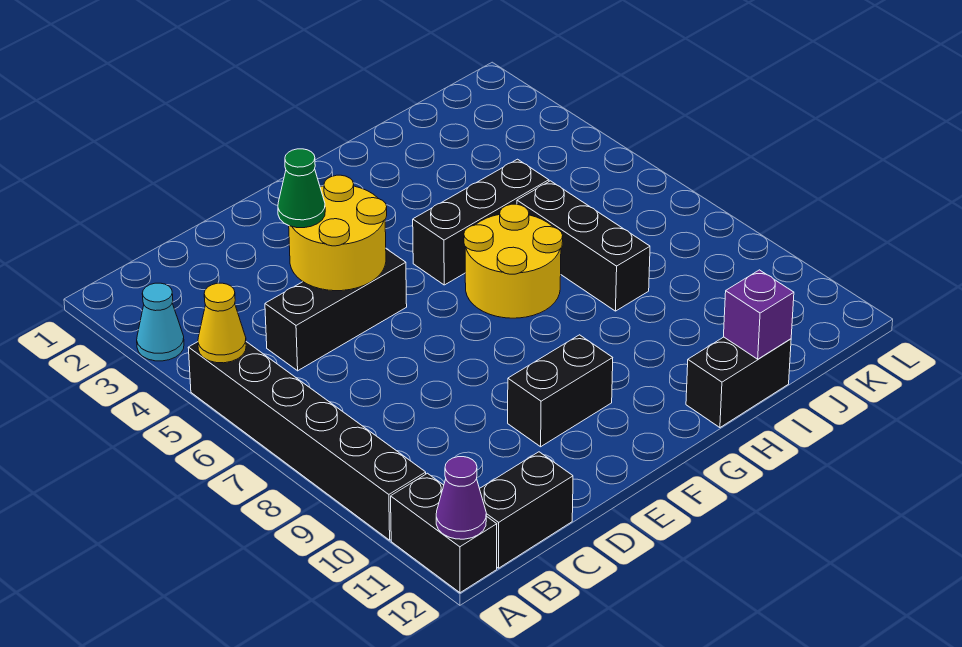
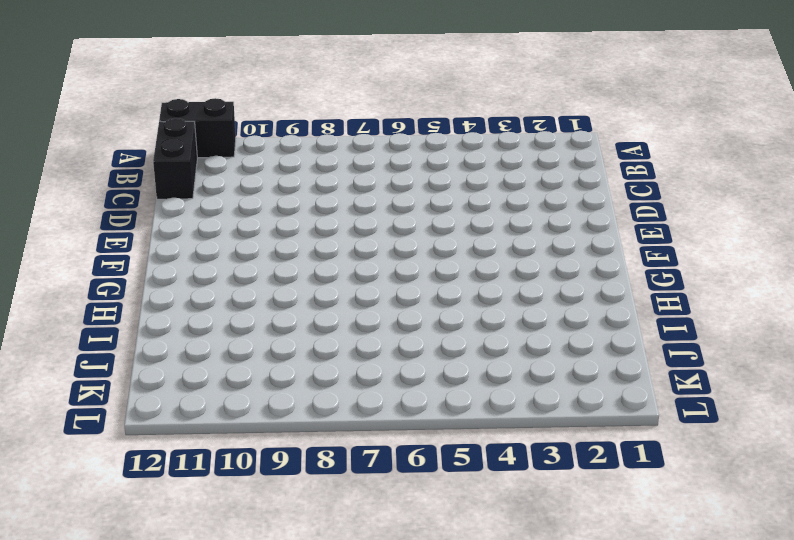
none -> cyan cone A3 level 1
none -> black brick A5:A10 level 1
none -> black brick C5:E5 level 1

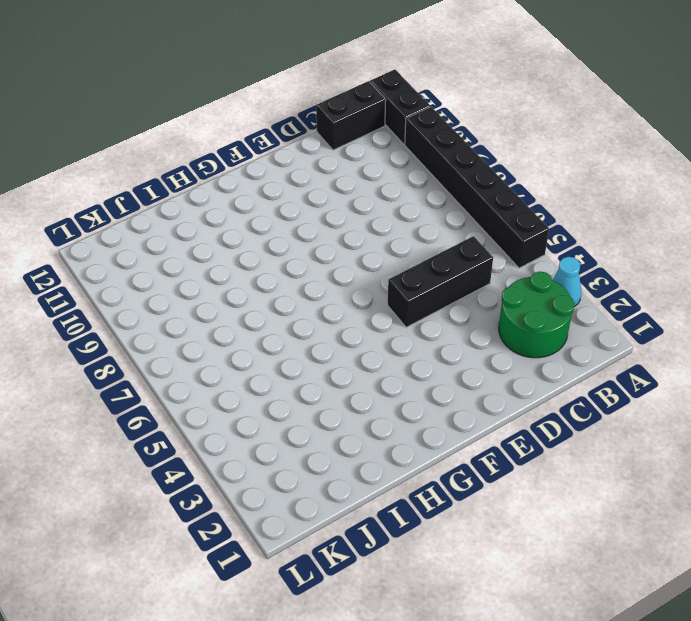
green round brick B2:C3 level 1 -> none
none -> black brick E10:F10 level 1
none -> black brick G5:I5 level 1
none -> yellow round brick G6:H7 level 1

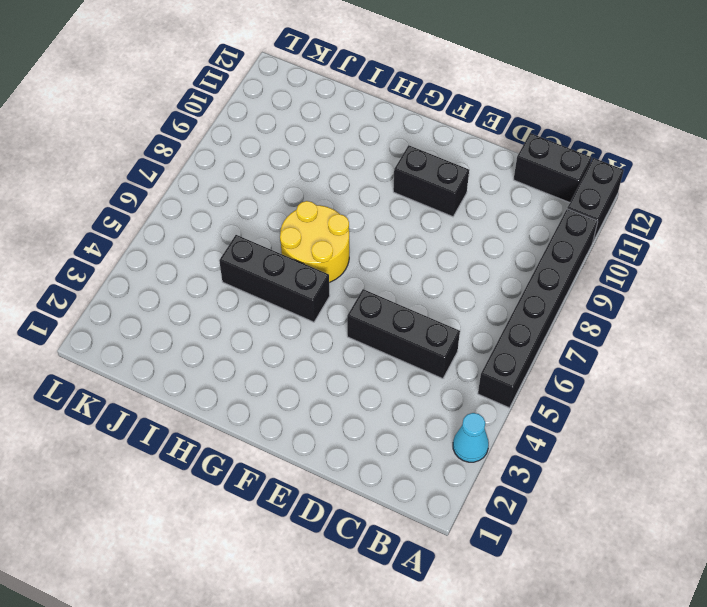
none -> black brick H12:I12 level 1
none -> black brick I6:I8 level 1
none -> yellow cone A5 level 2

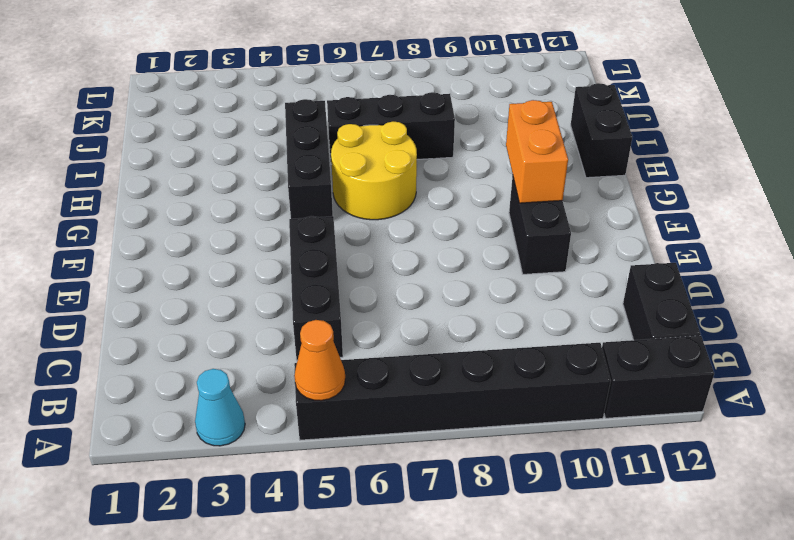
orange cone A5 level 2 -> yellow cone A5 level 2
orange brick F10:G10 level 2 -> none
none -> purple cone A12 level 2
none -> yellow round brick D4:E5 level 2
none -> purple brick I12 level 2

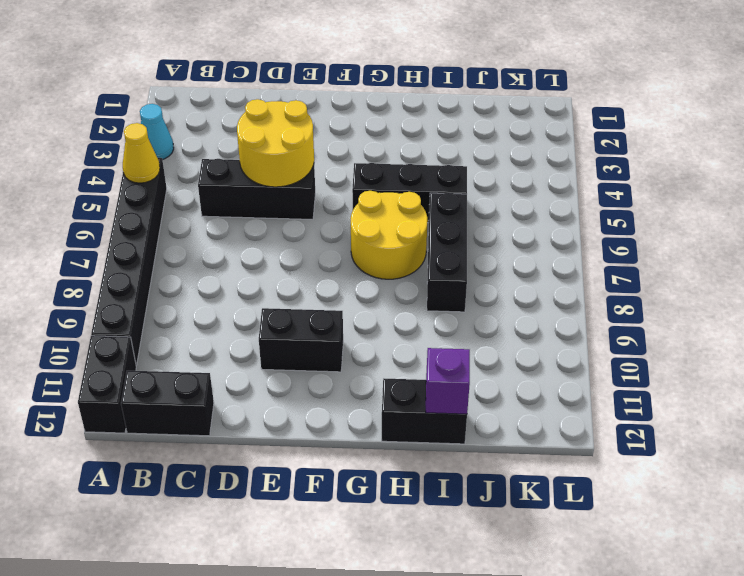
none -> purple cone A12 level 2
none -> green cone D4 level 3

